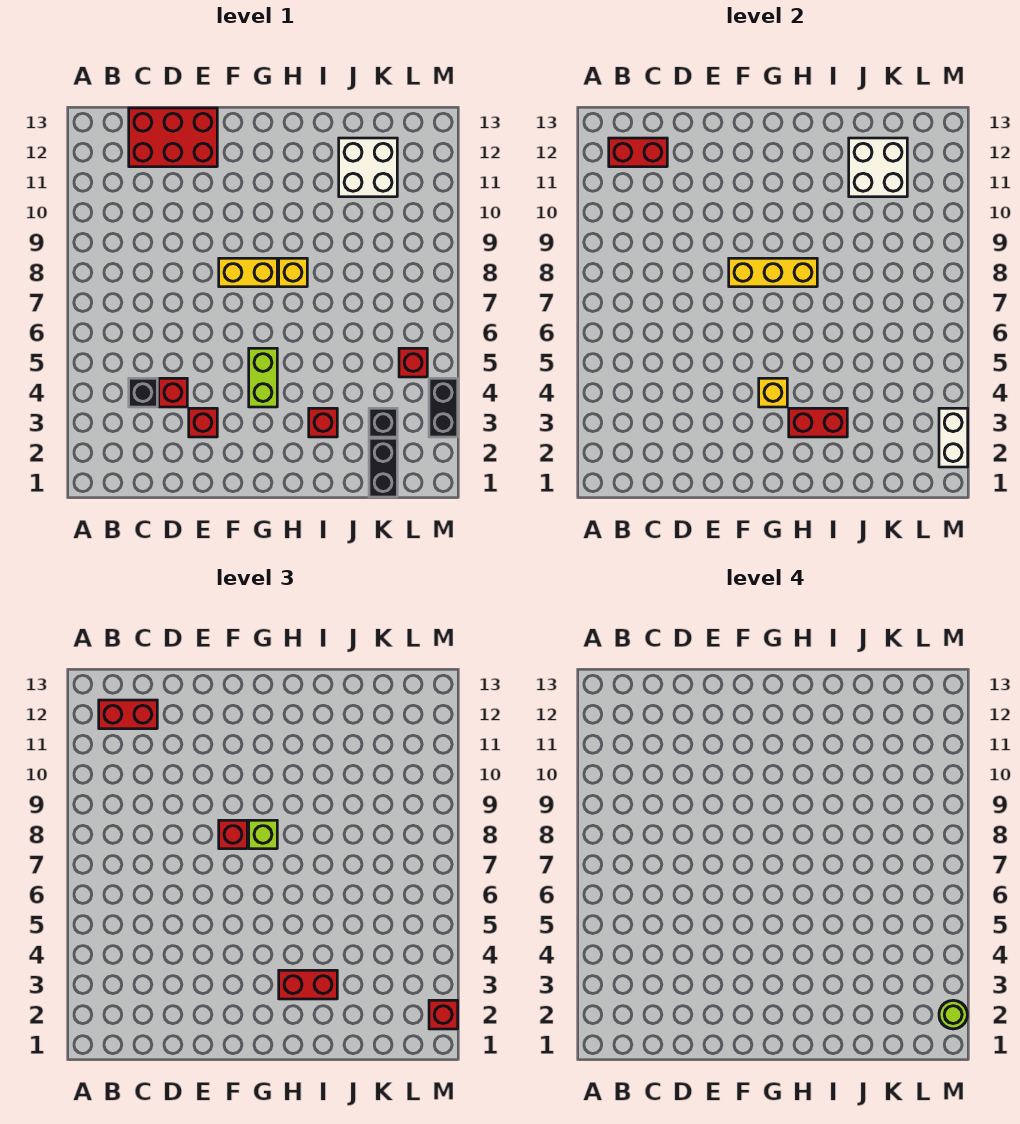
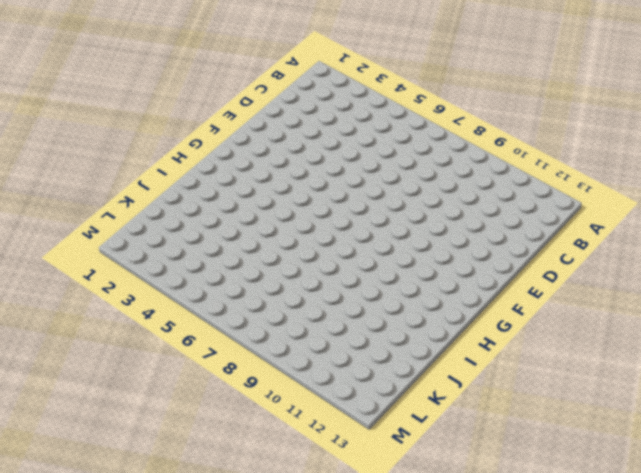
none -> black brick C4 level 1
none -> red brick C12:E13 level 1
none -> red brick D4 level 1

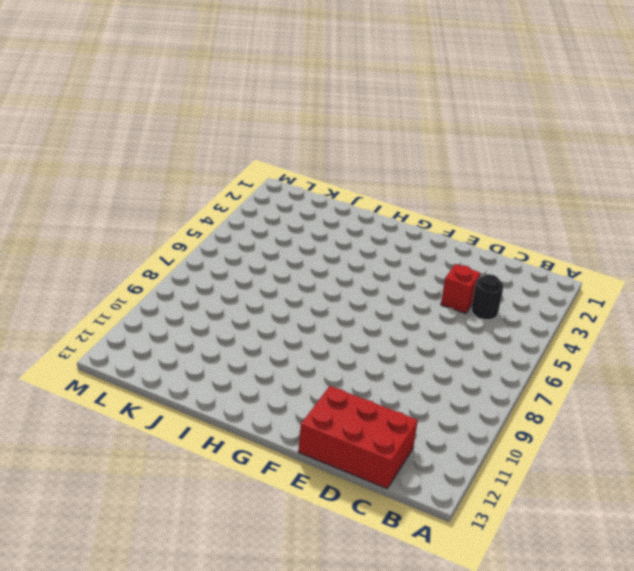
black round brick C4 level 1 -> black brick C4 level 1
none -> red brick E3 level 1
none -> yellow brick F8:G8 level 1
none -> lime brick G4:G5 level 1

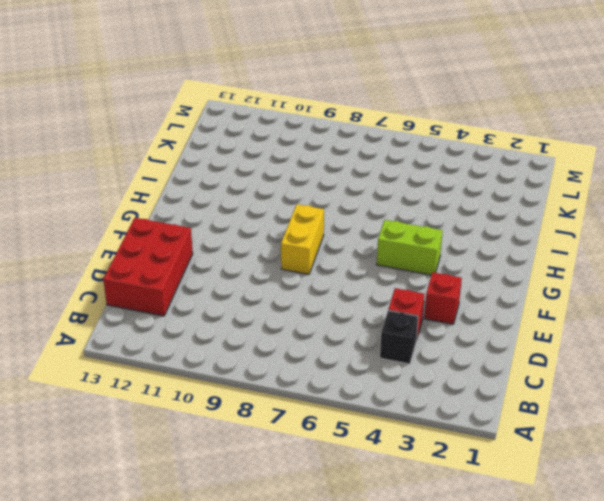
none -> yellow brick H8 level 1
none -> red brick I3 level 1
none -> white brick J11:K12 level 1

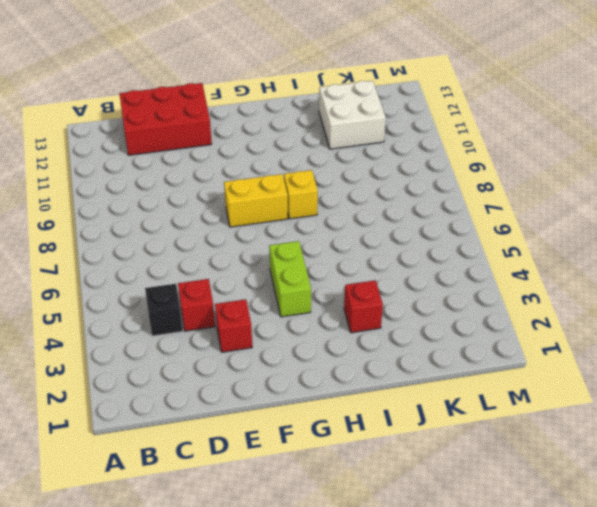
none -> black brick K1:K2 level 1
none -> black brick K3 level 1
none -> red brick L5 level 1

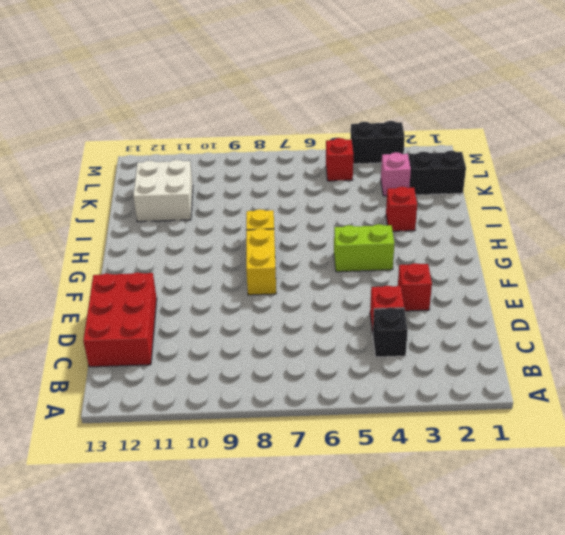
pink brick K3 level 1 -> black brick K3 level 1
none -> red brick B12:C12 level 2
none -> yellow brick F8:H8 level 2
none -> yellow brick G4 level 2

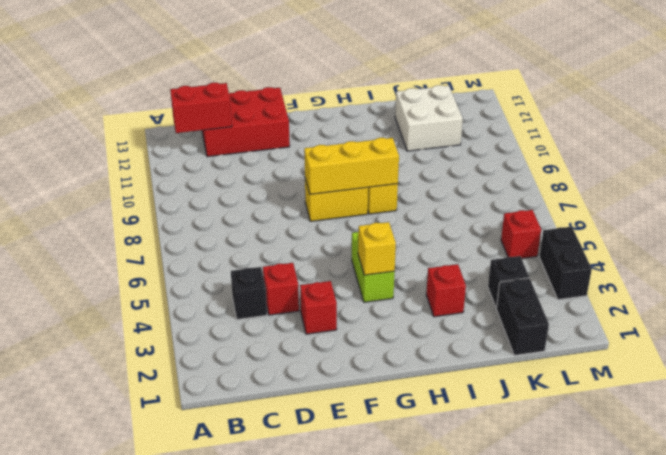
none -> red brick H3:I3 level 2
none -> white brick J11:K12 level 2
none -> white brick M2:M3 level 2

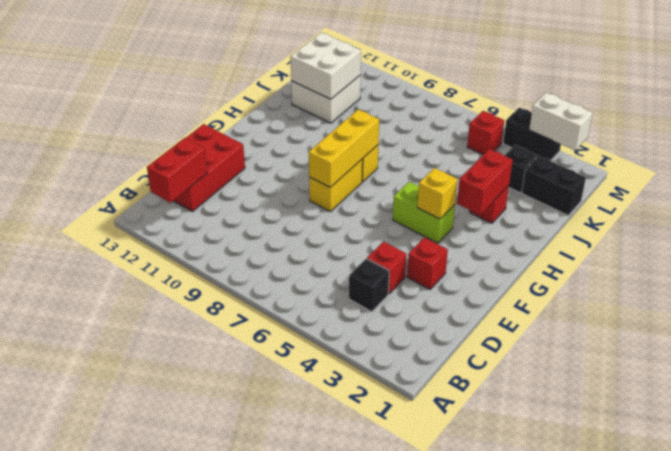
none -> red brick B12:C12 level 3
none -> red brick F8 level 3
none -> lime brick G8 level 3

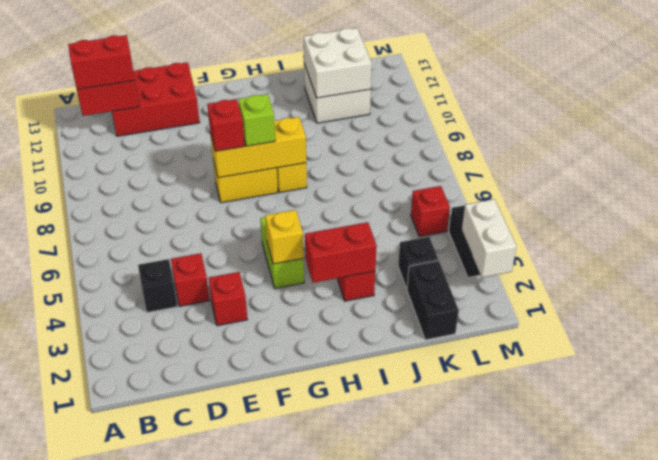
none -> red brick H3:I3 level 3
none -> red brick M2 level 3
none -> lime round brick M2 level 4

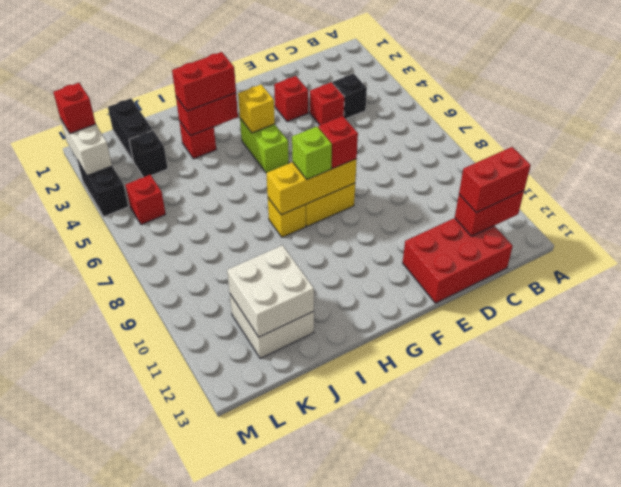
none -> lime round brick M2 level 4

